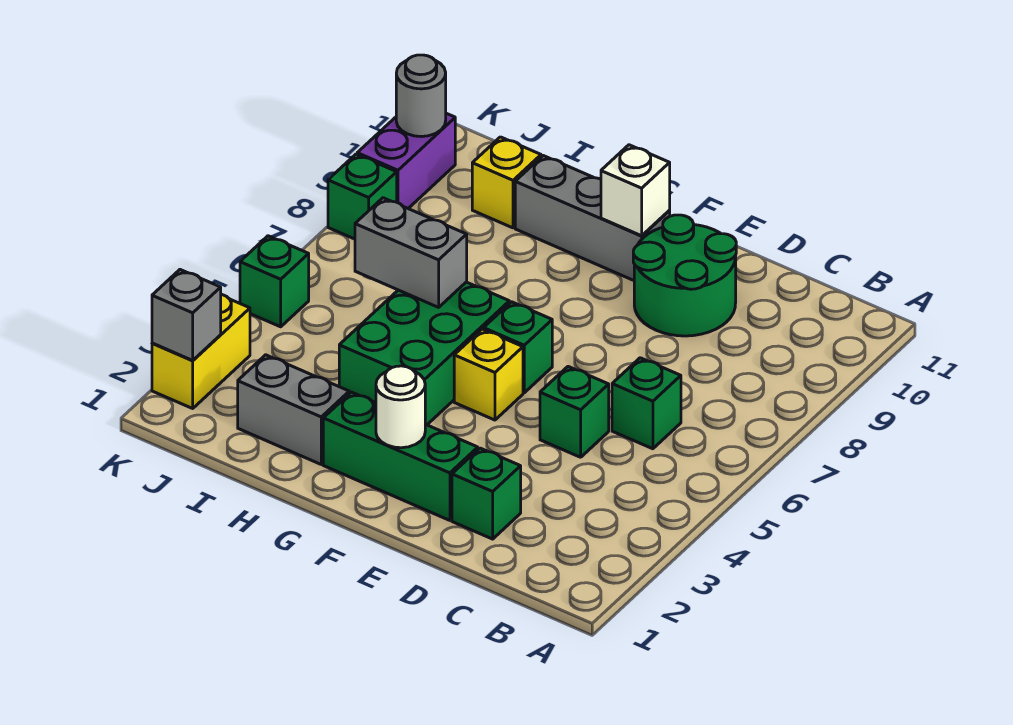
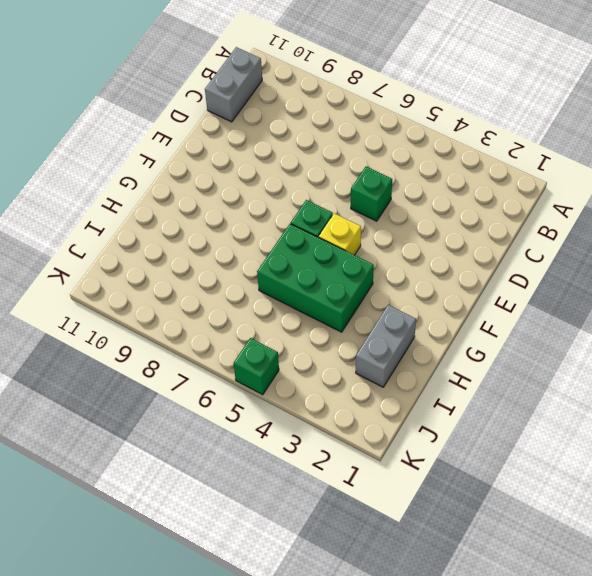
grey brick B11:C11 level 1 -> grey brick H6:I6 level 2
none -> green brick C6 level 1
none -> green brick D2 level 1
none -> green round brick D9:E10 level 1

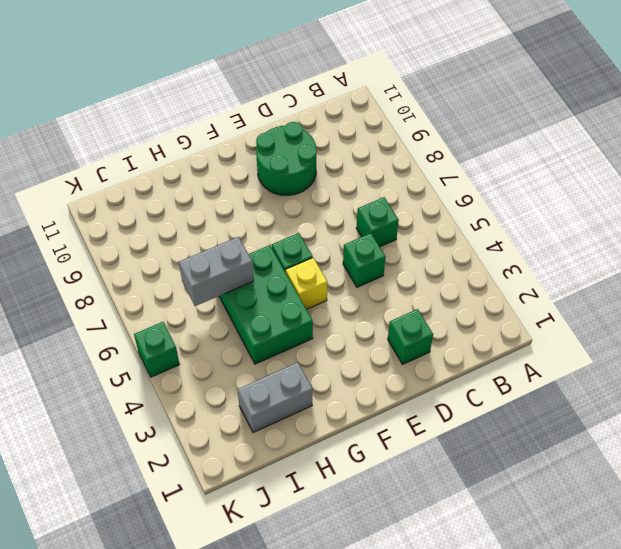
none -> green brick E2:G2 level 1
none -> grey brick F10:H10 level 1
none -> yellow brick I10 level 1

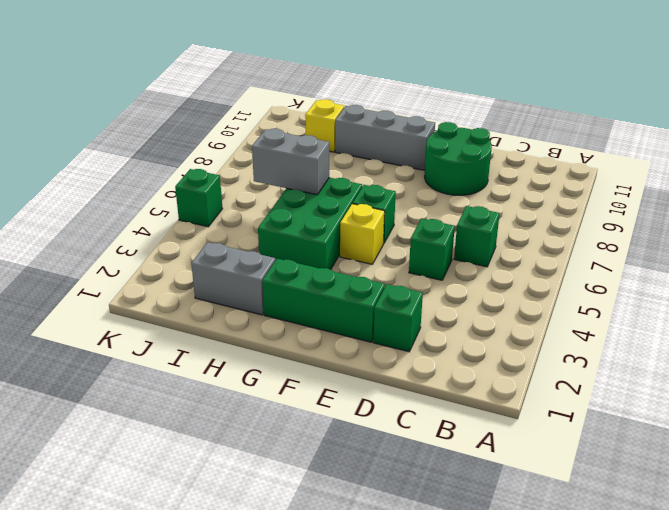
none -> yellow brick K2:K3 level 1
none -> green brick K8 level 1
none -> purple brick K9:K10 level 1

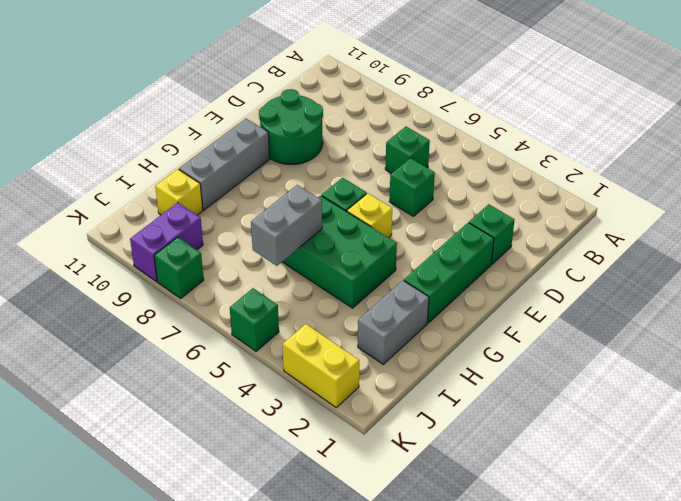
purple brick J9:K9 level 1 -> purple brick K9:K10 level 1
none -> white round brick F2 level 2
none -> white brick F10 level 2
none -> grey brick K2 level 2

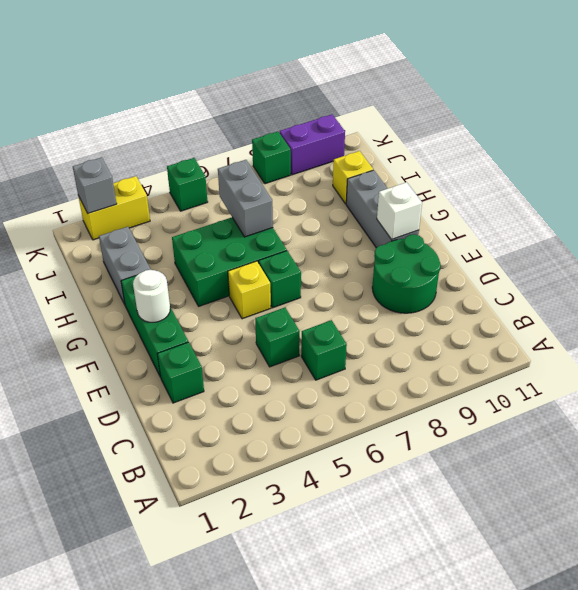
none -> grey round brick K10 level 2

